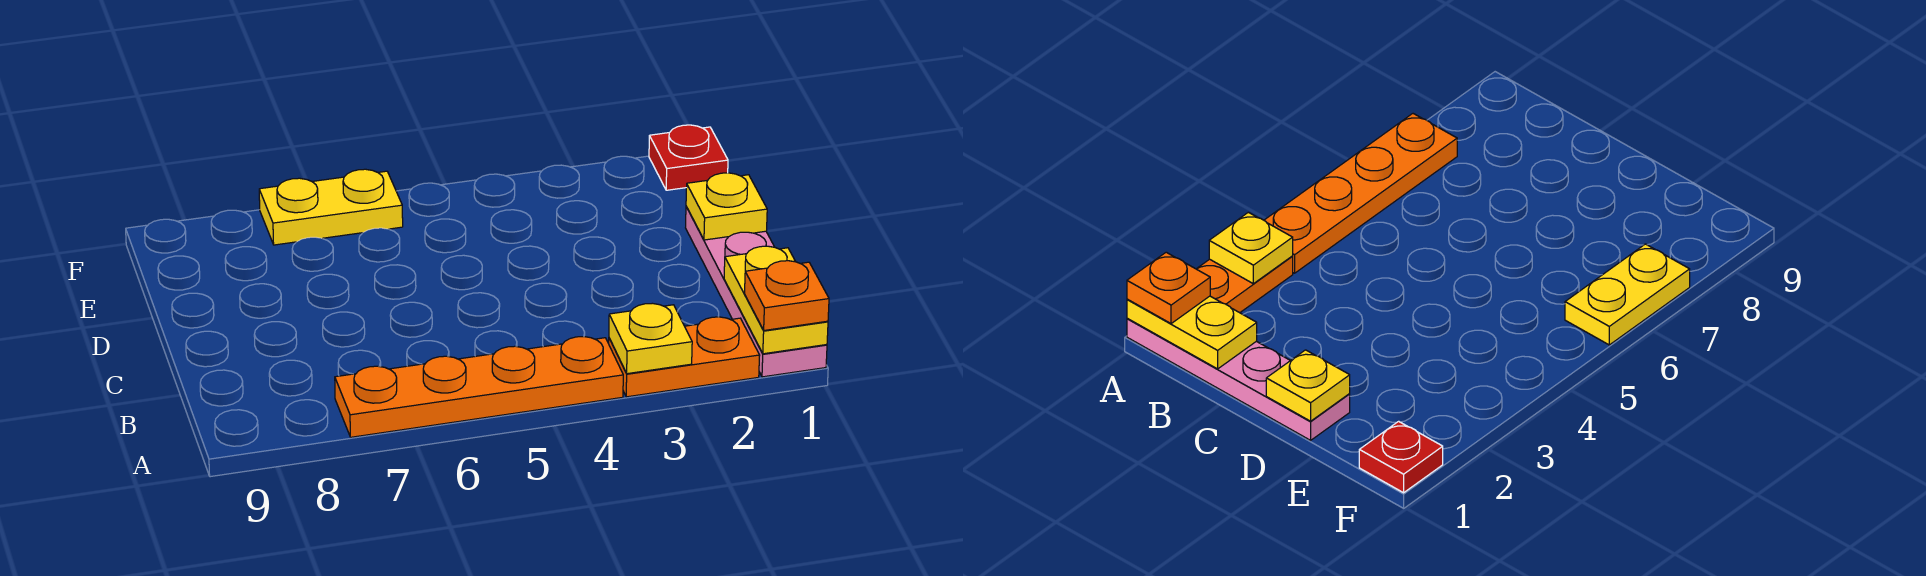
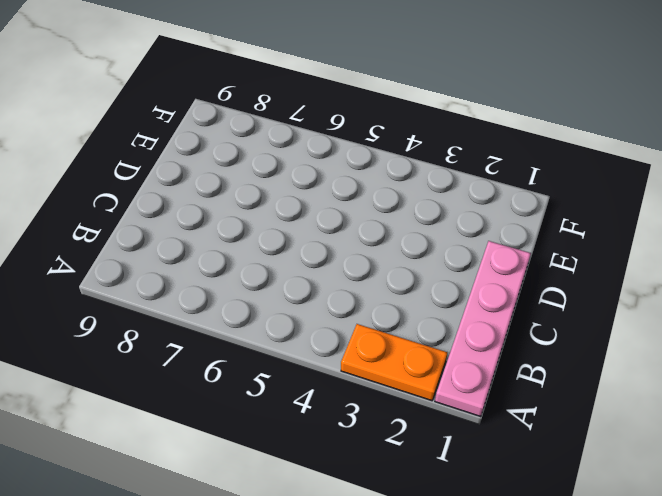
none -> orange plate A4:A7 level 1
none -> red plate F1 level 1

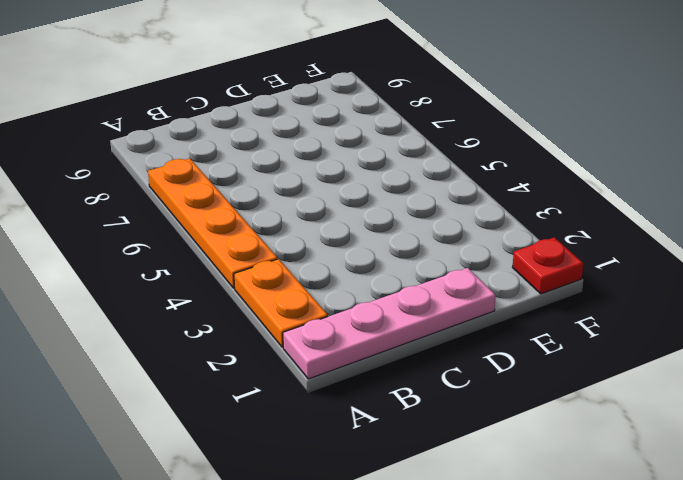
none -> yellow plate F6:F7 level 1
none -> yellow plate A1:B1 level 2

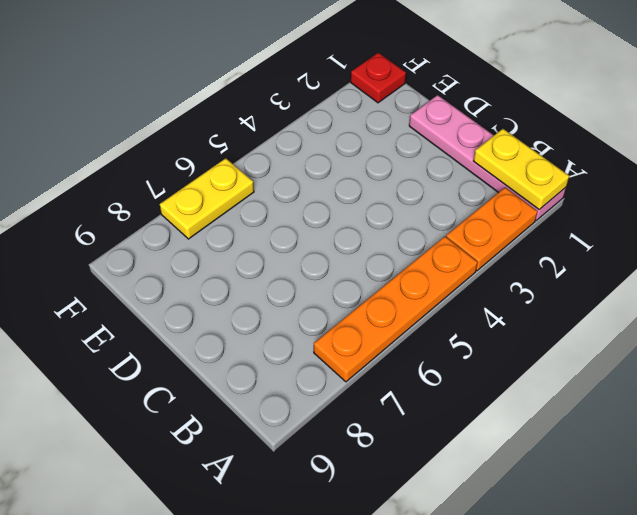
none -> yellow plate A3 level 2
none -> yellow plate D1 level 2

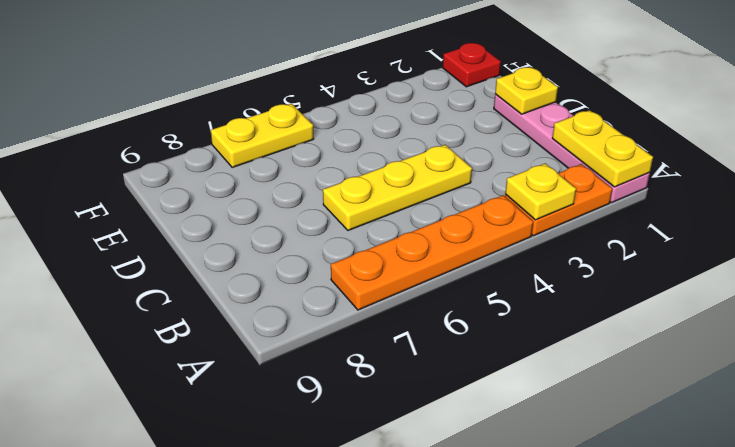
yellow plate C4:C6 level 1 -> none
none -> orange plate A1 level 3

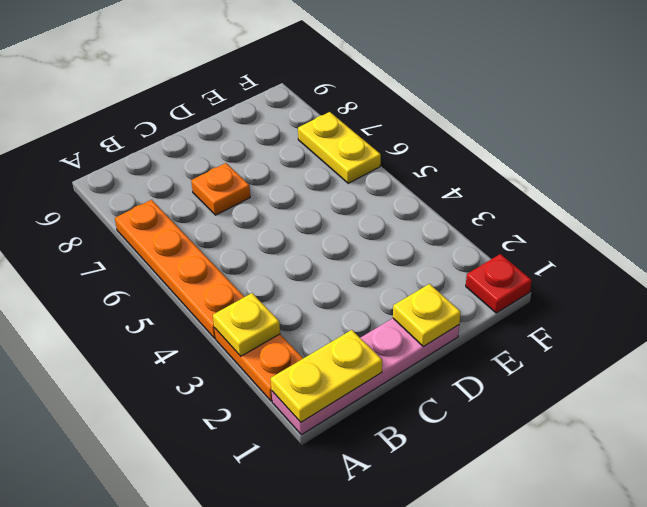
orange plate C7 level 1 -> orange plate A1 level 3

